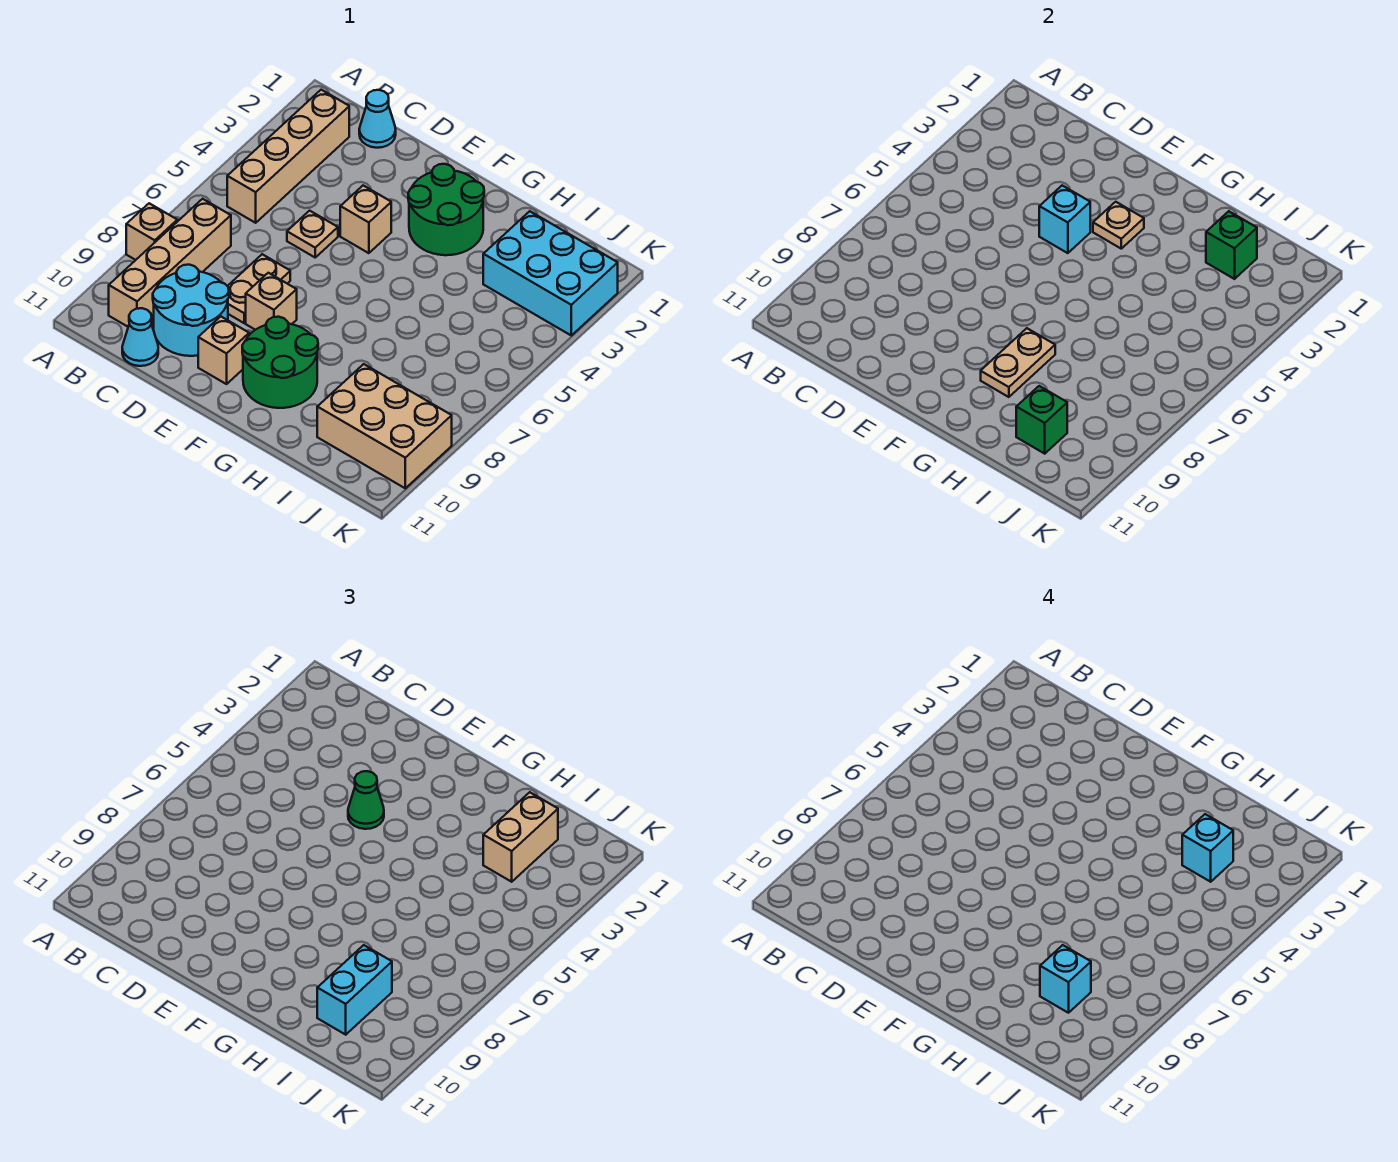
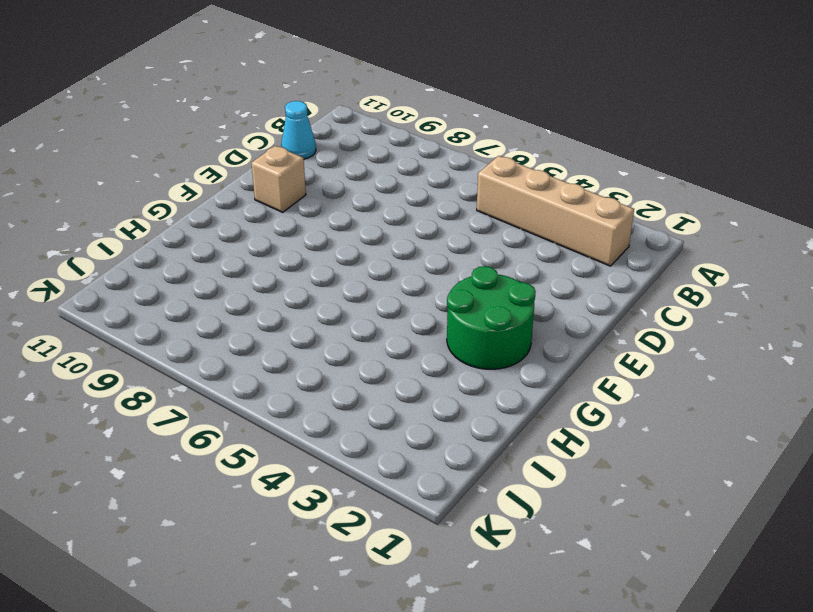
none -> tan brick A8 level 1
none -> tan brick B7:B10 level 1
none -> cyan cone C1 level 1

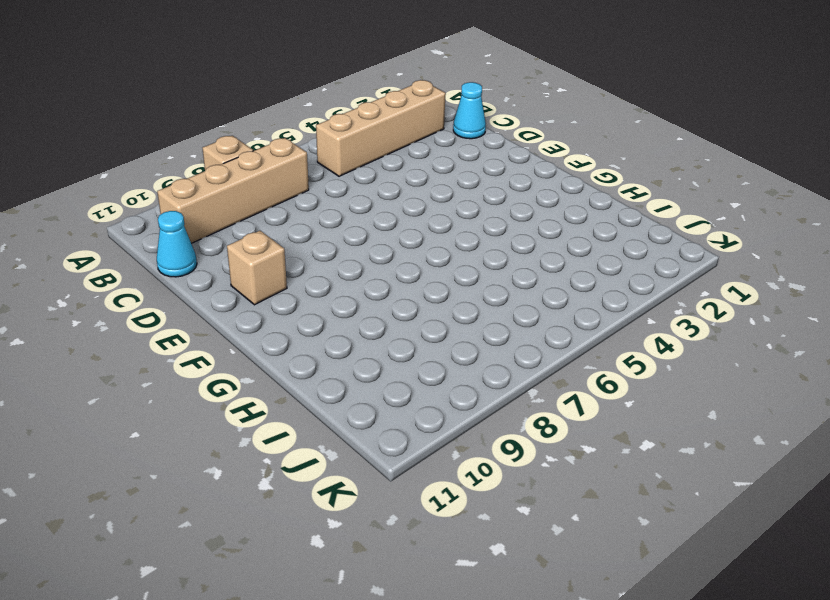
none -> cyan round brick C9:D10 level 1
none -> tan plate D5 level 1
none -> tan plate D7:D8 level 1

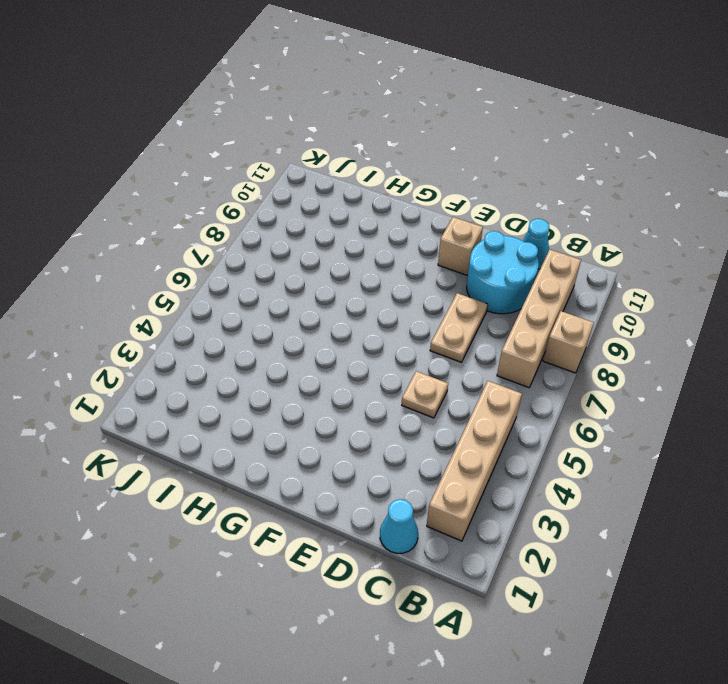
none -> tan brick E4 level 1
none -> tan brick E8 level 1
none -> green round brick F2:G3 level 1

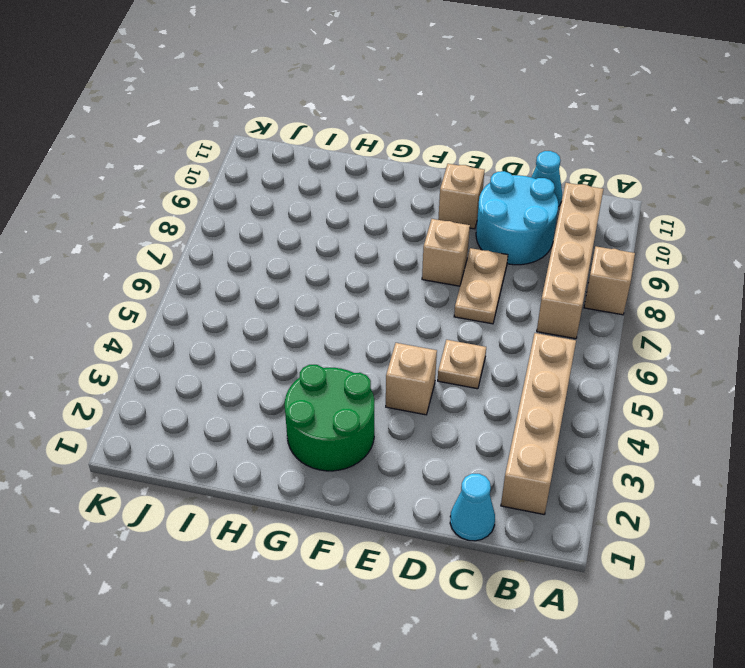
none -> green round brick F9:G10 level 1
none -> cyan brick I2:K3 level 1
none -> tan brick I9:K10 level 1

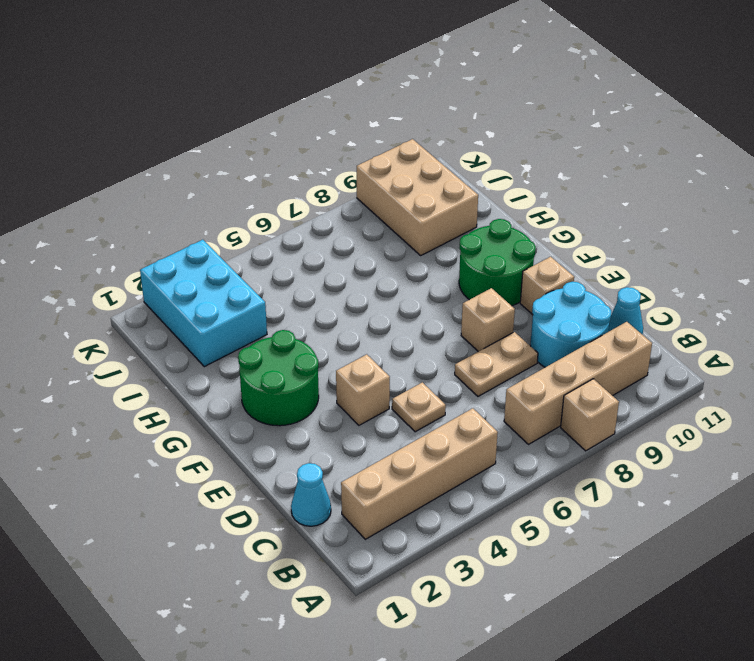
none -> cyan brick E4 level 2
none -> tan plate F3 level 2
none -> tan plate G8:G9 level 2

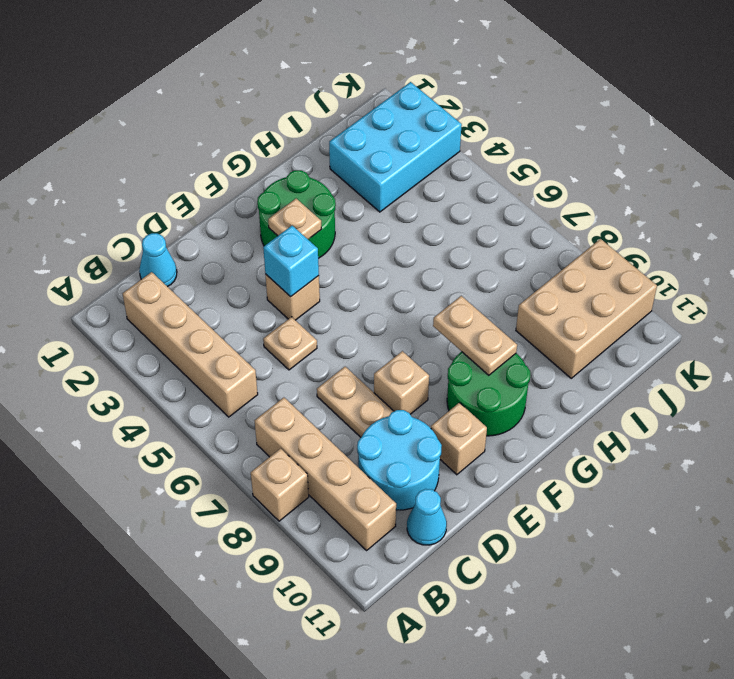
none -> green brick I2 level 2
none -> green brick I10 level 2
none -> green cone E4 level 3

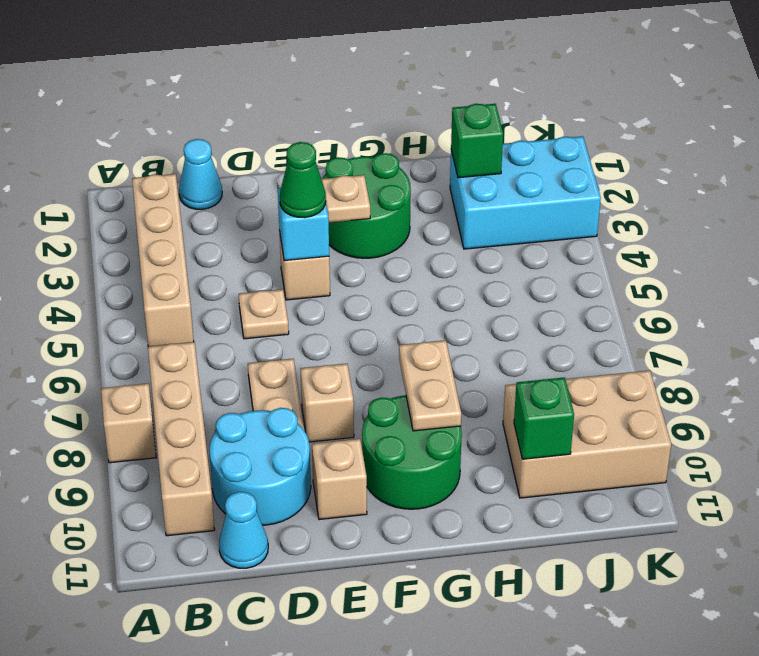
none -> tan brick I2:I3 level 3
none -> cyan brick I9:I10 level 3
none -> cyan brick I3 level 4

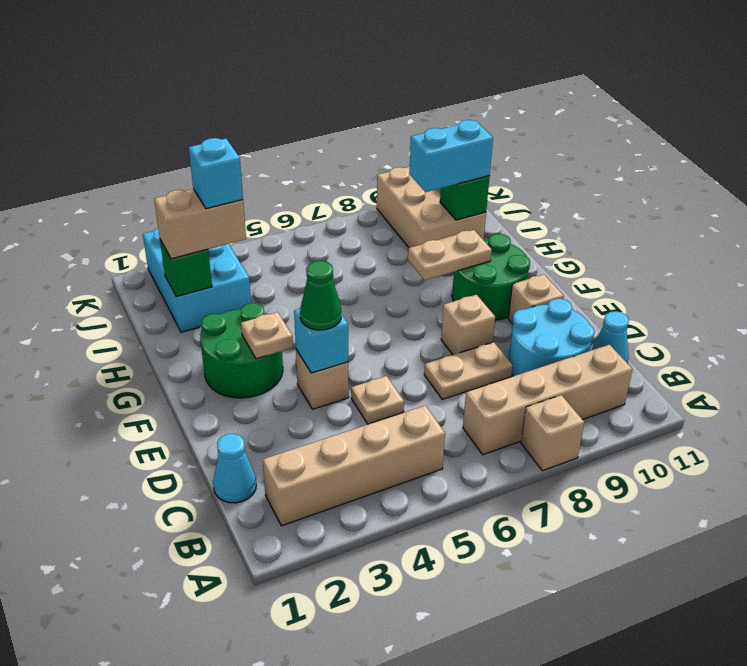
none -> cyan brick I9 level 4

